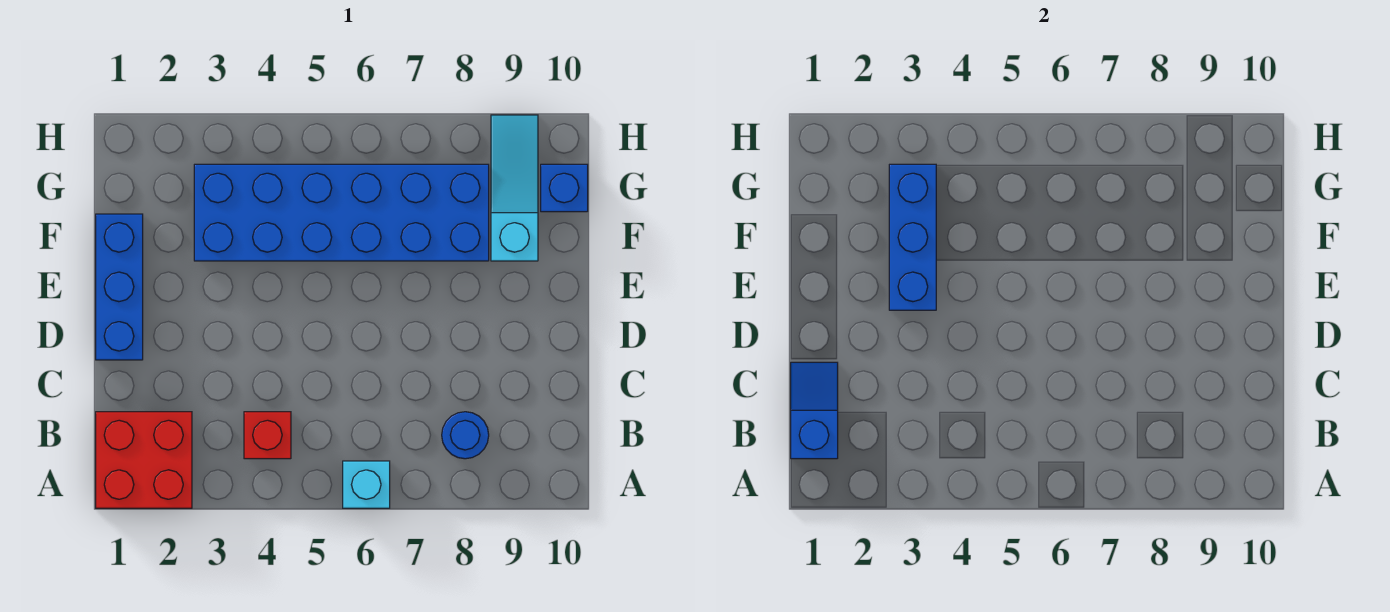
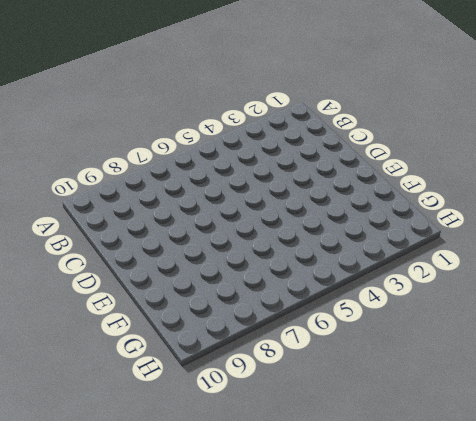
none -> red brick A1:B2 level 1
none -> cyan brick A6 level 1

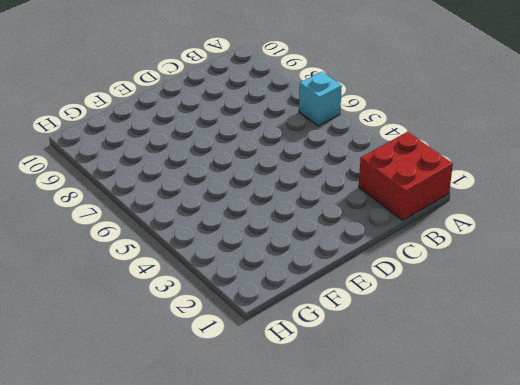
none -> red brick B4 level 1
none -> blue round brick B8 level 1

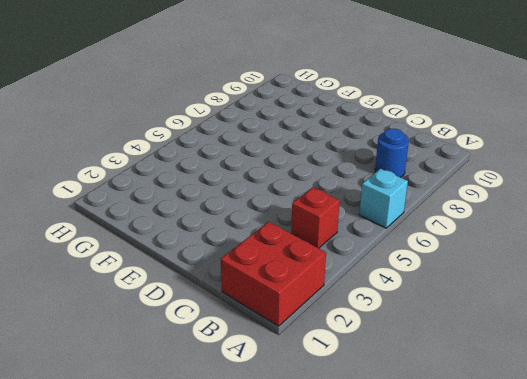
none -> blue brick D1:F1 level 1
none -> blue brick F3:G8 level 1

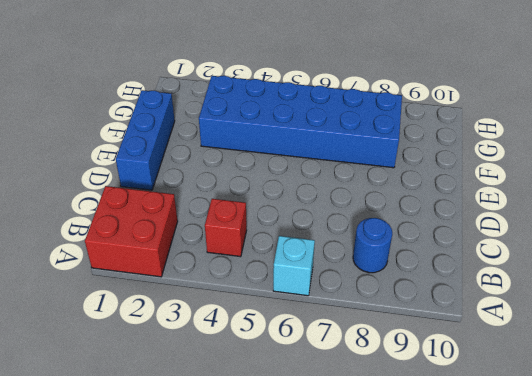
none -> cyan slope F9:H9 level 1 top F
none -> blue brick G10 level 1

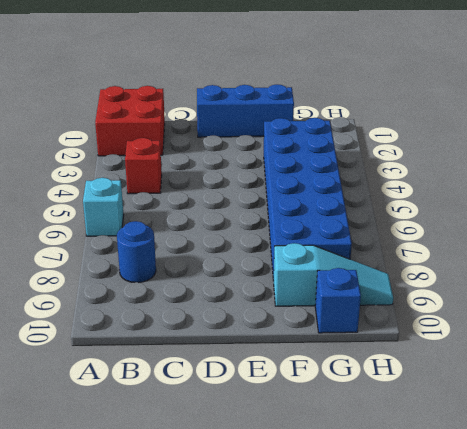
none -> blue slope B1:C1 level 2 top B
none -> blue brick E3:G3 level 2

